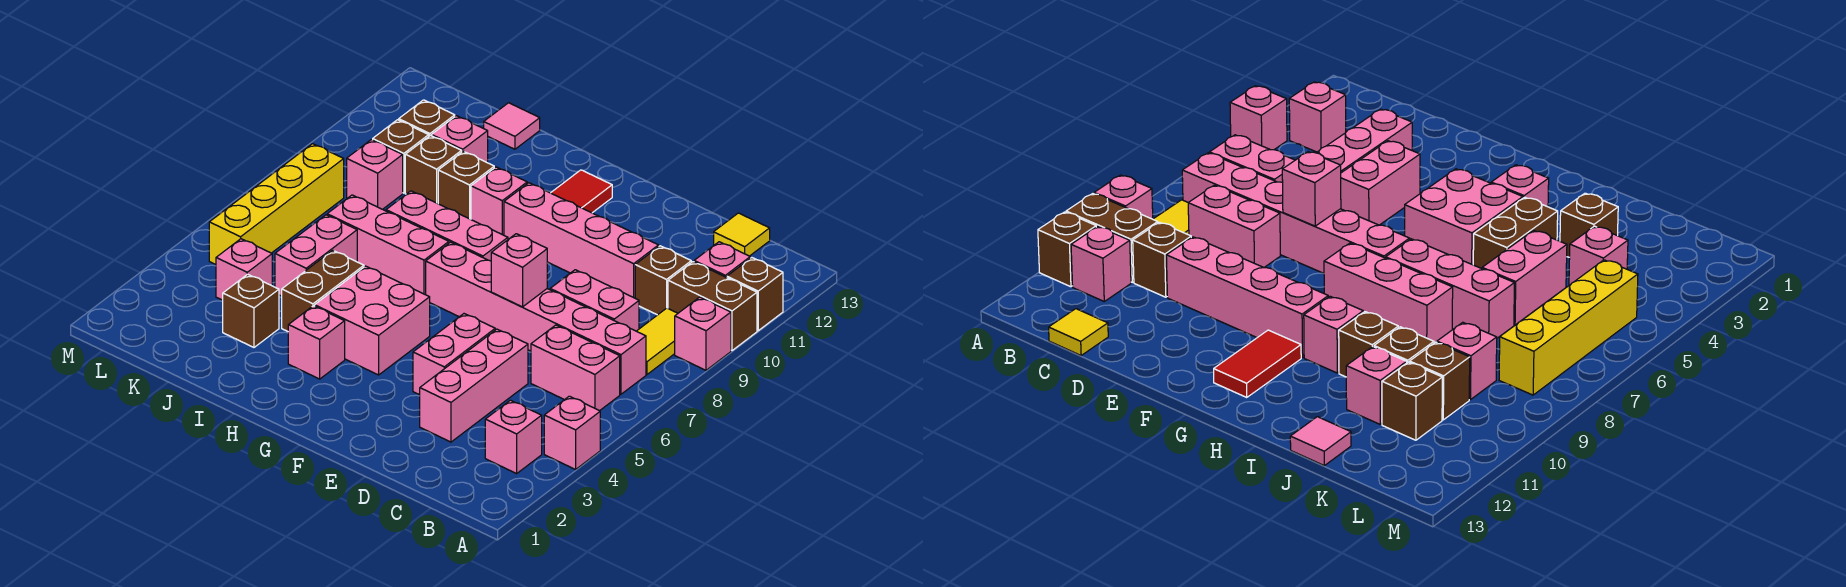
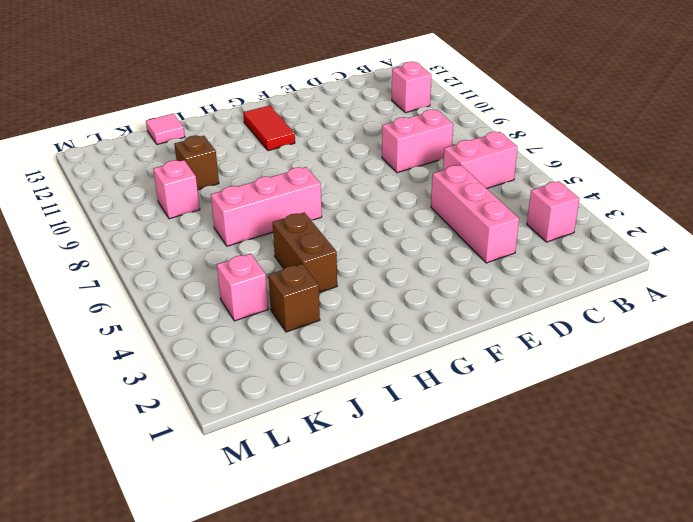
none -> pink brick A4 level 1
none -> pink brick A9 level 1
none -> brown brick A10:B10 level 1
none -> brown brick A11 level 1

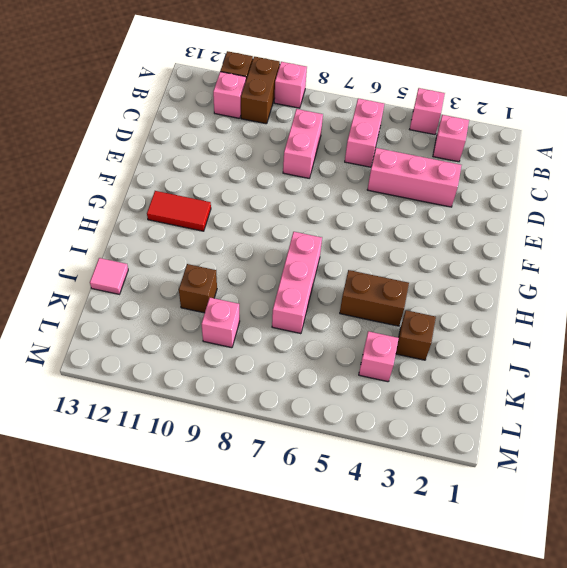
none -> pink brick B7:G7 level 1
none -> yellow tile B8:B9 level 1
none -> brown brick C10 level 1
none -> yellow tile C13 level 1

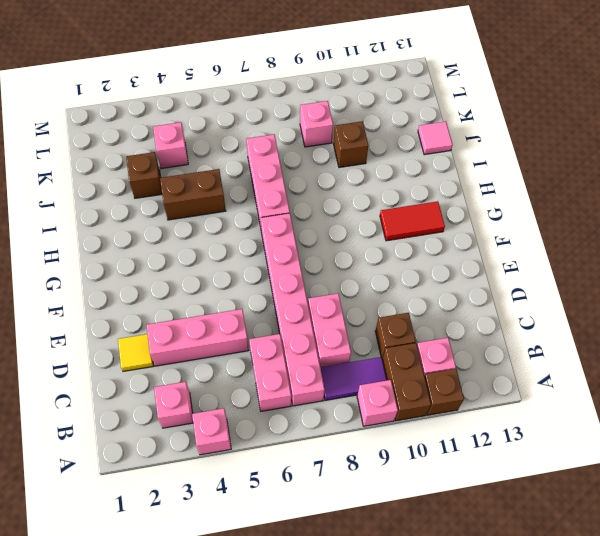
purple tile B8:B9 level 1 -> yellow tile B8:B9 level 1
yellow tile D2 level 1 -> yellow tile C13 level 1
none -> pink brick D10:G10 level 1
none -> pink brick E4:E5 level 1
none -> pink brick G4:H5 level 1
none -> pink brick G8:I8 level 1

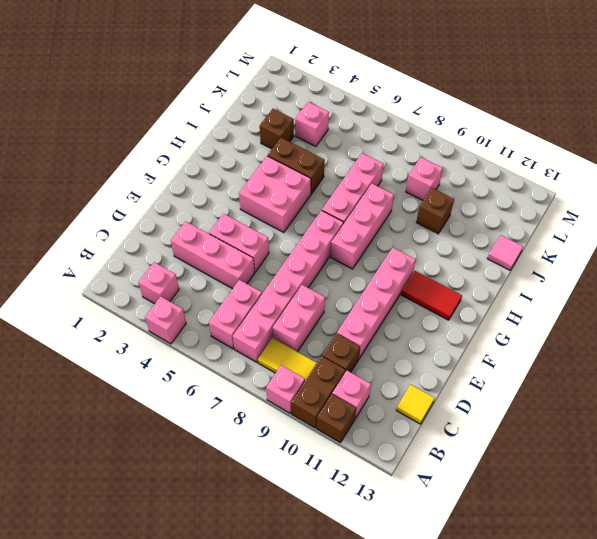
none -> pink brick H3 level 1
none -> pink brick H10 level 1
none -> brown brick I10 level 1
none -> pink brick J5:J6 level 1

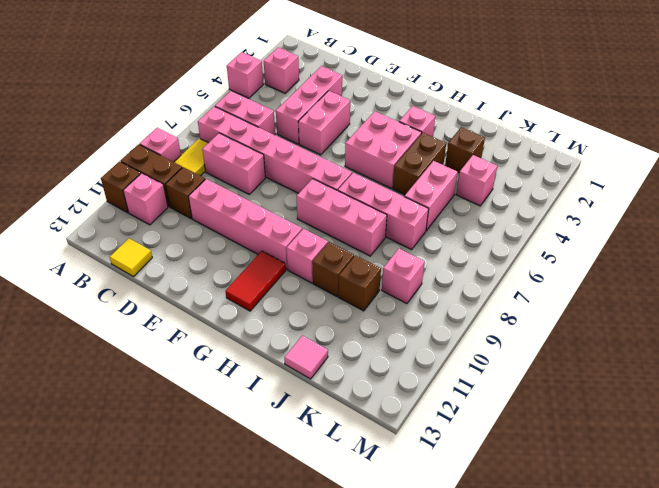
none -> pink brick J11 level 1
none -> brown brick K10 level 1
none -> brown brick K11 level 1
none -> yellow brick L5:L8 level 1

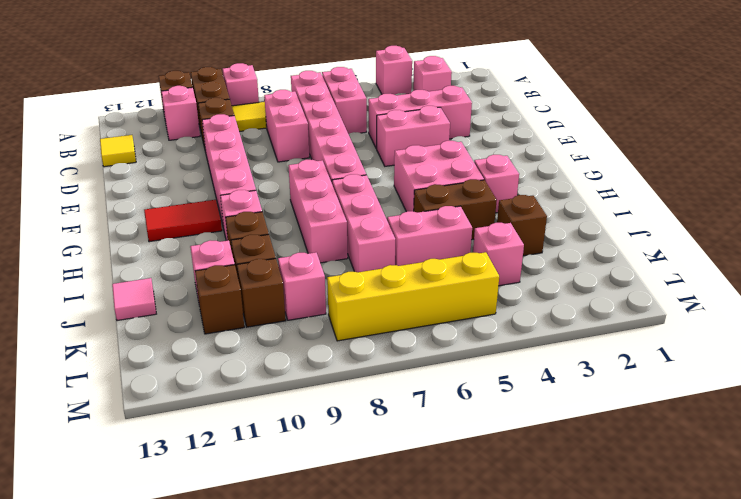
none -> pink brick E7 level 2

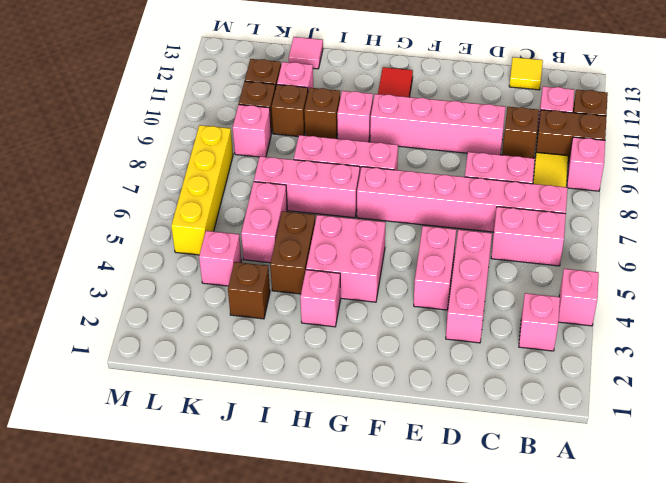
none -> pink brick E7 level 2

